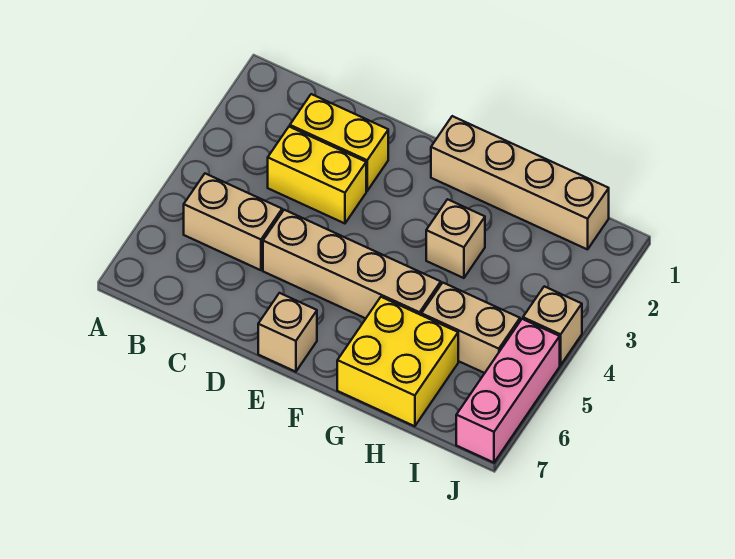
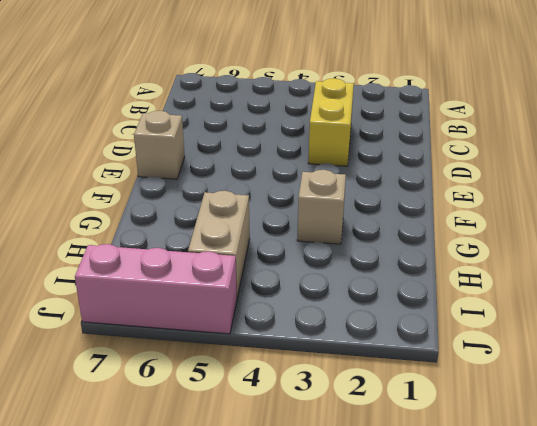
none -> tan brick B5:C5 level 1
none -> yellow brick C2:D2 level 1

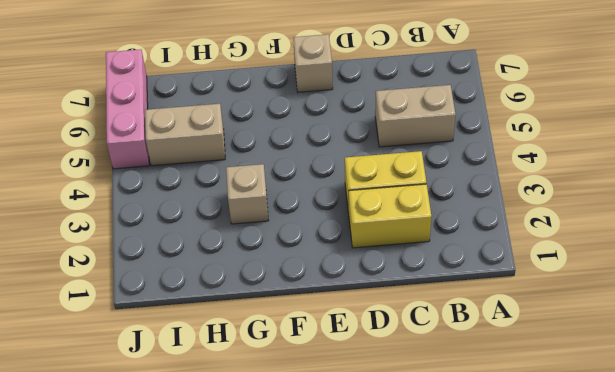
none -> tan brick D5:G5 level 1
none -> tan brick F1:I1 level 1

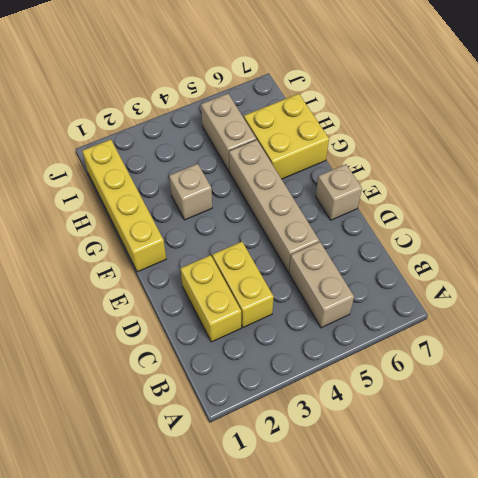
yellow brick F1:I1 level 1 -> tan brick F1:I1 level 1
none -> tan brick J4 level 1
none -> pink brick J5:J7 level 1

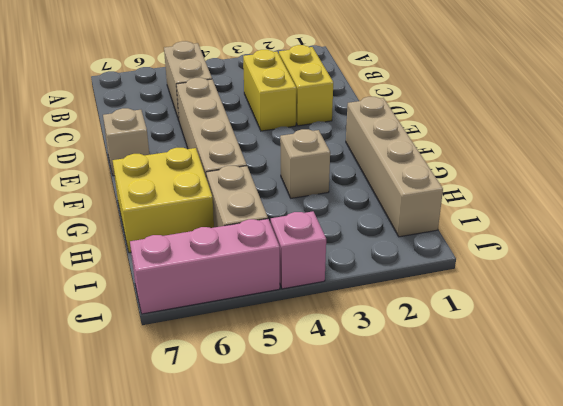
pink brick J4 level 1 -> tan brick J4 level 1

